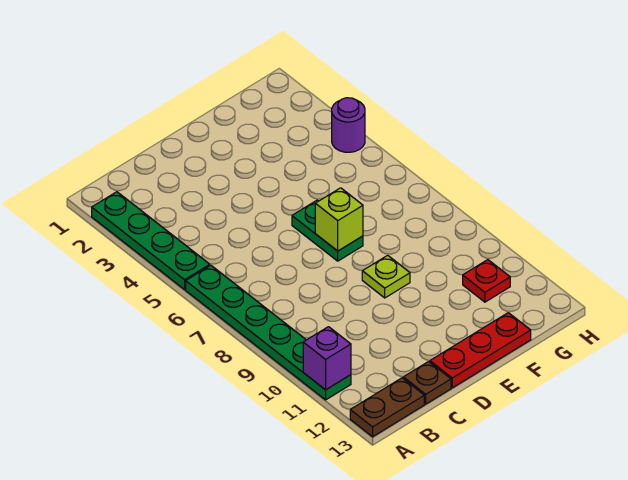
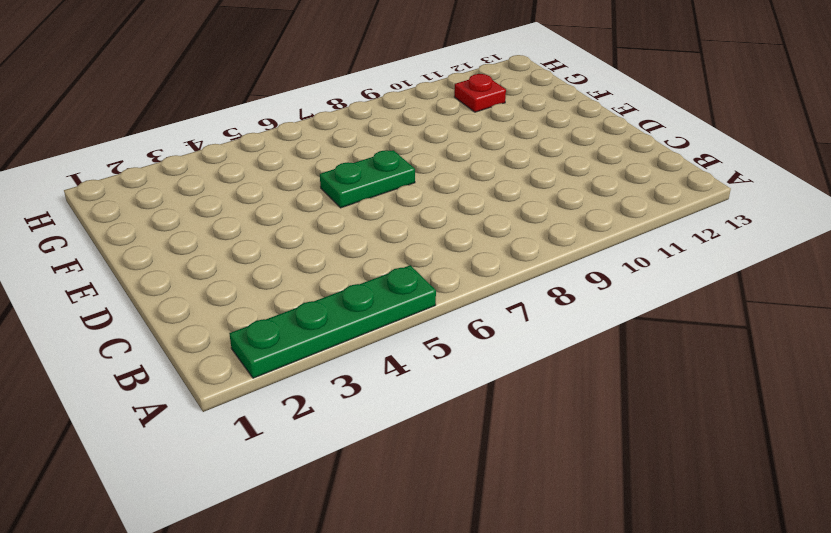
none -> green plate A6:A11 level 1
none -> brown plate A13:B13 level 1

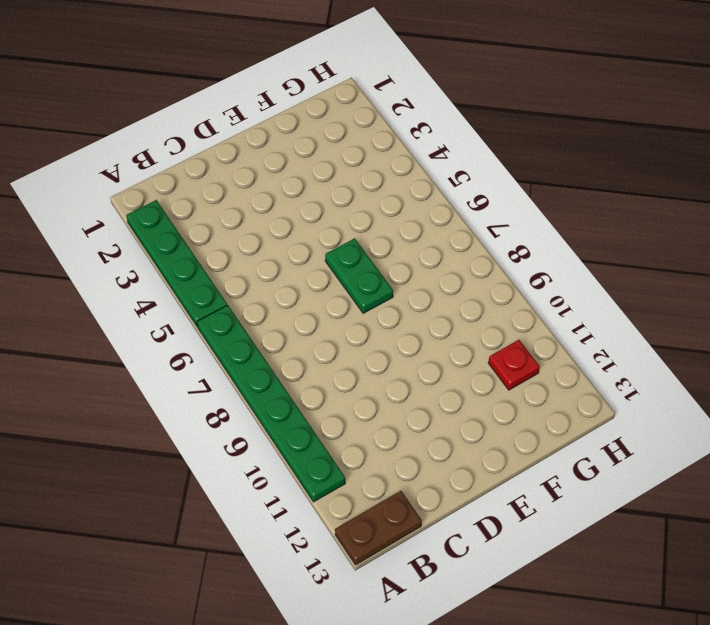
none -> brown plate C13 level 1
none -> red plate D13:F13 level 1

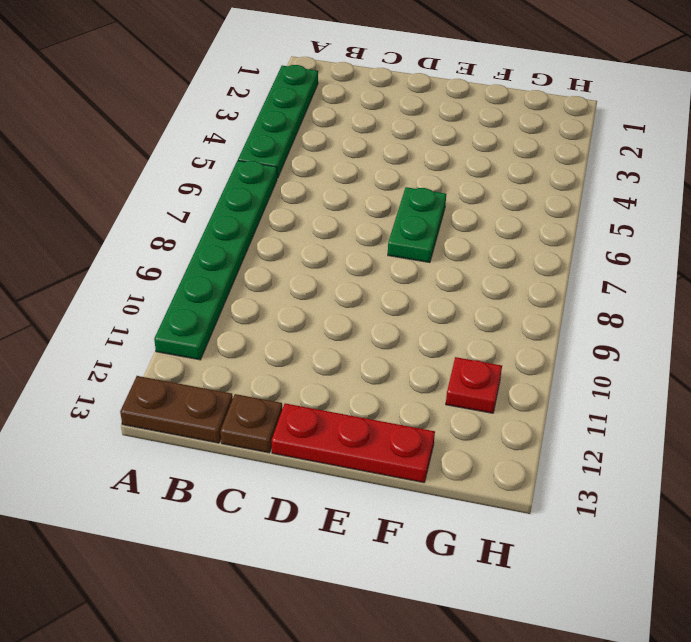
none -> lime plate E9 level 1
none -> purple round brick H4 level 1

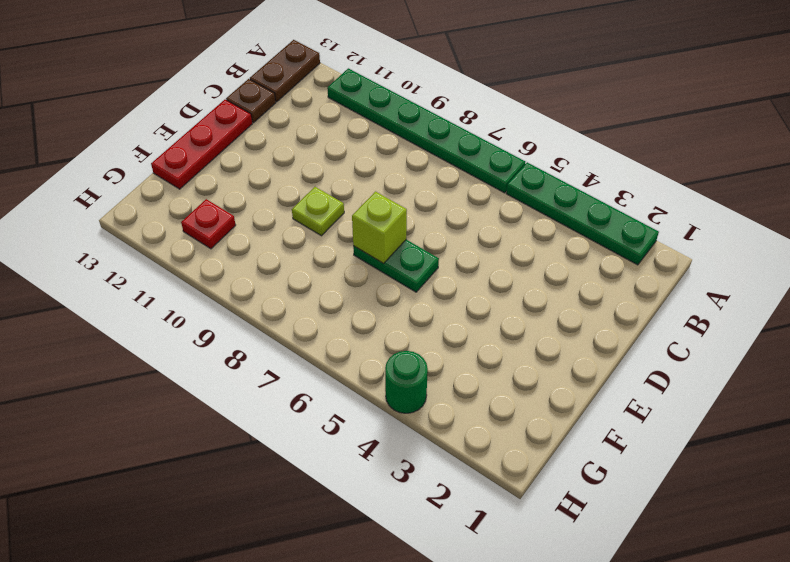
green round brick H4 level 1 -> purple round brick H4 level 1
none -> purple brick A11 level 2

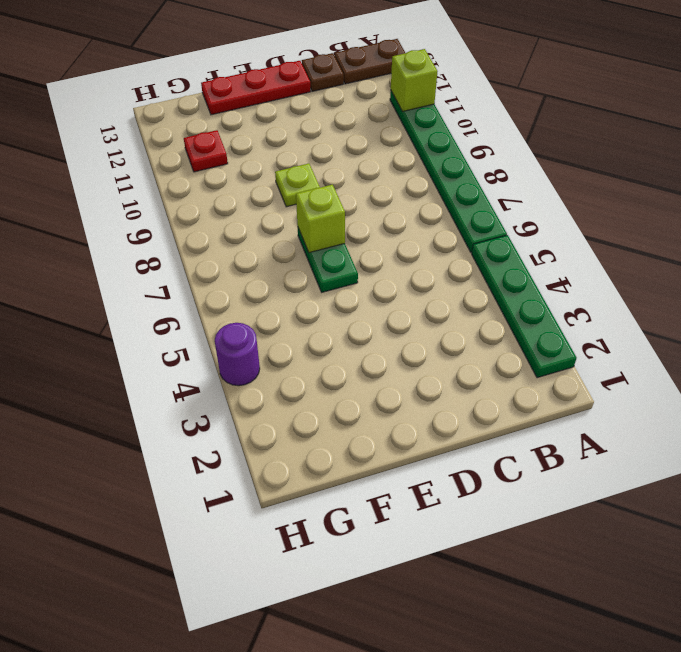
lime brick A11 level 2 -> purple brick A11 level 2

